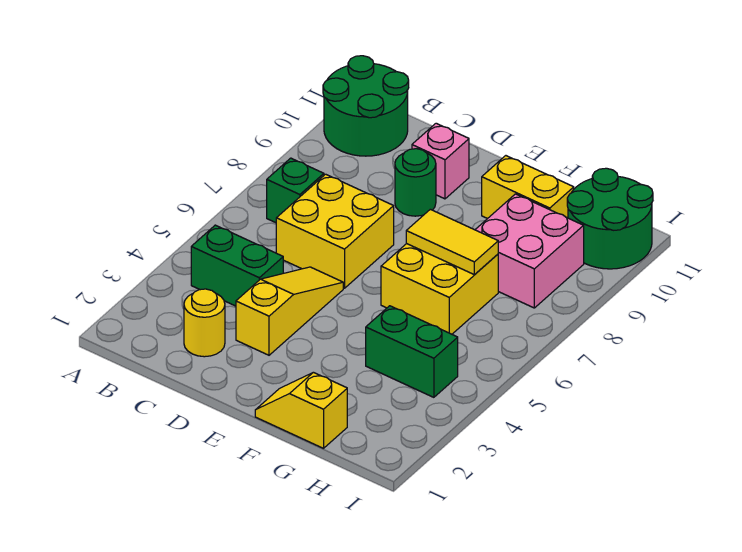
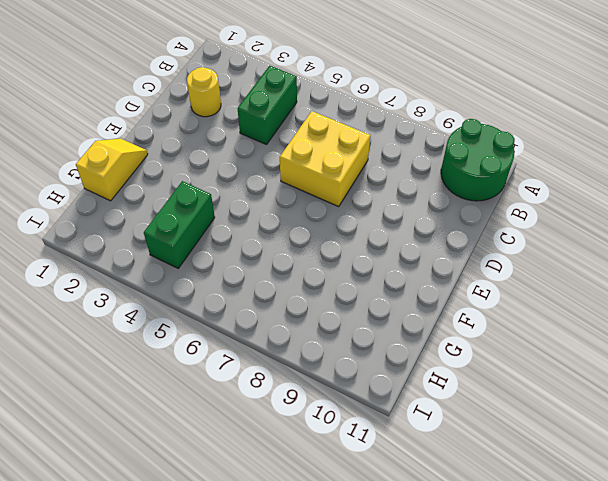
none -> green brick B7 level 1
none -> yellow slope D3:D5 level 1 top 3
none -> green round brick D9 level 1

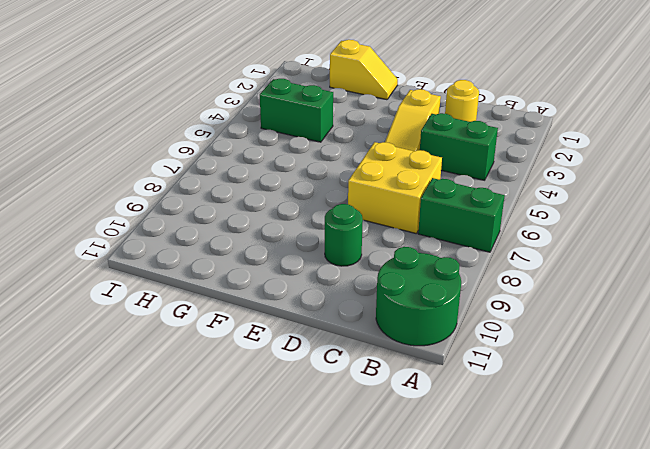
green brick A7:B7 level 1 -> green brick B7 level 1
none -> pink brick D10 level 1
none -> yellow brick F6:G7 level 1
none -> yellow brick F10:G10 level 1

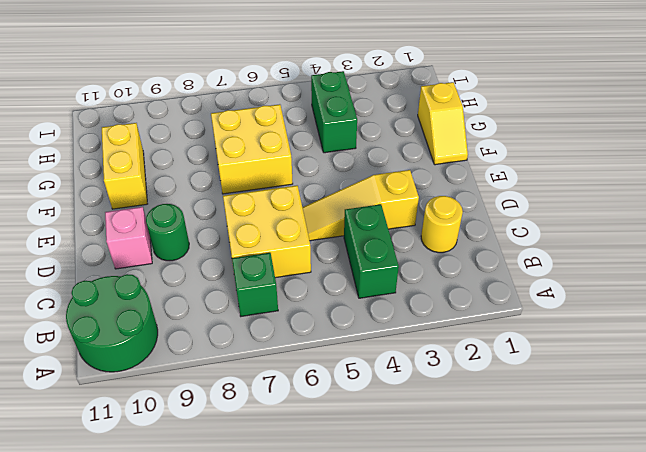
none -> pink brick G8:H9 level 1
none -> green round brick H10:I11 level 1
none -> yellow tile F7:G7 level 2

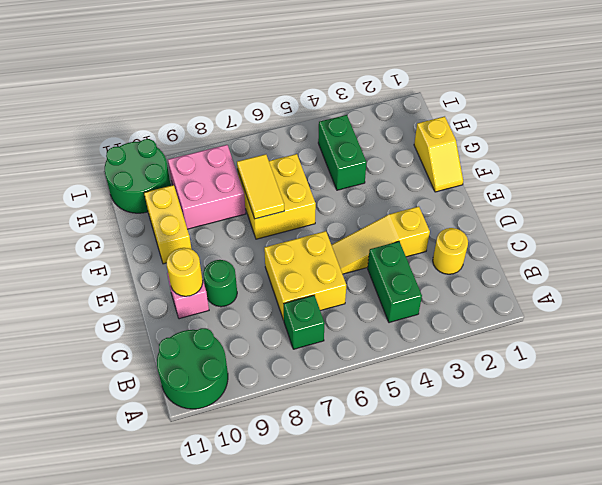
yellow round brick D10 level 2 -> none

